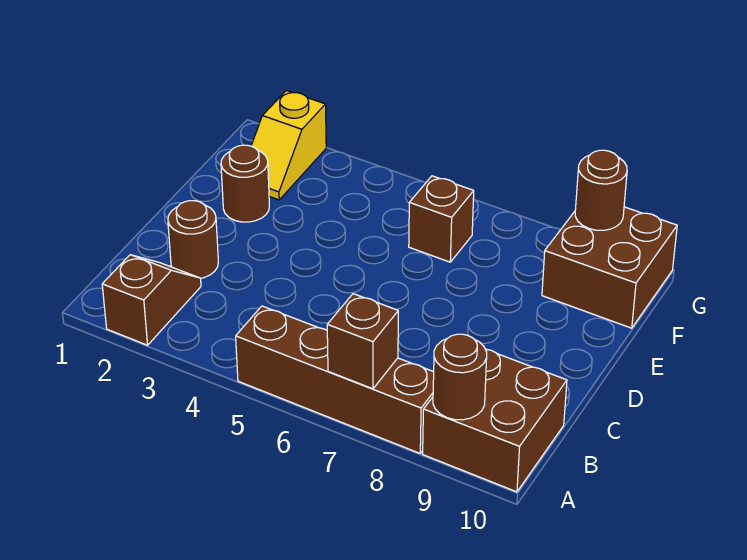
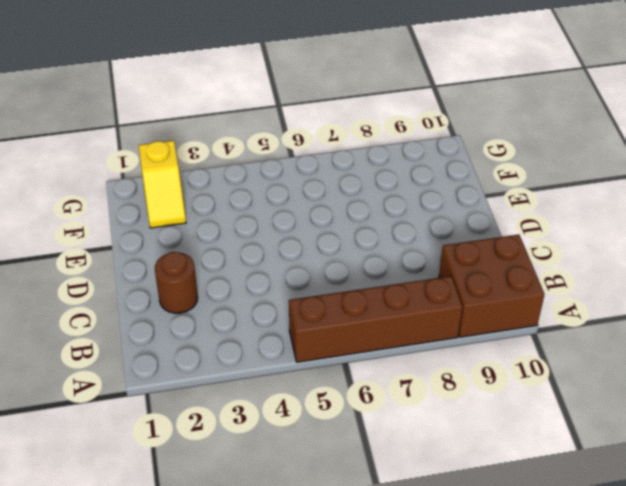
none -> brown slope A2:B2 level 1 top A
none -> brown round brick E2 level 1

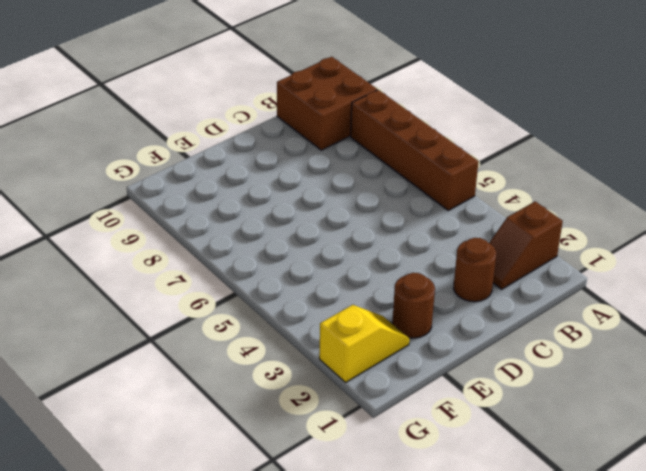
none -> brown brick F6 level 1
none -> brown brick F9:G10 level 1

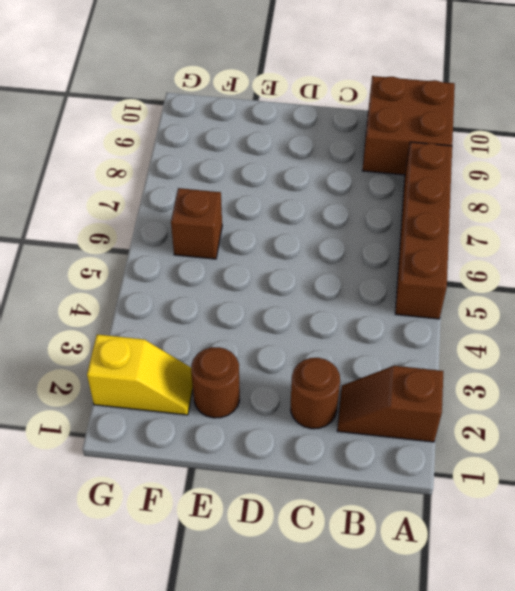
none -> brown brick F9:G10 level 1
none -> brown brick A7 level 2

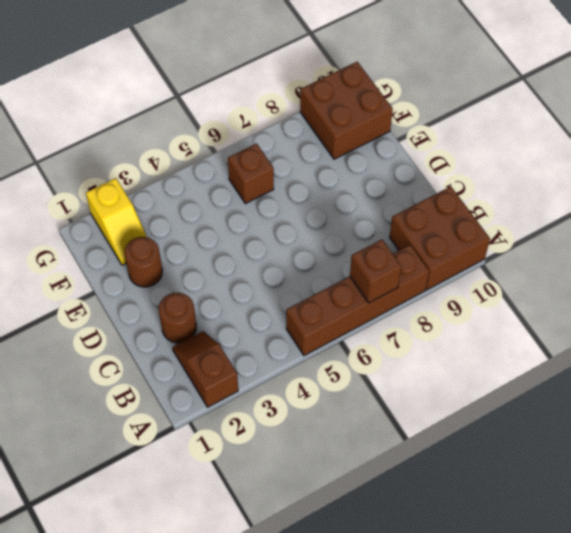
none -> brown round brick A9 level 2
none -> brown round brick G9 level 2

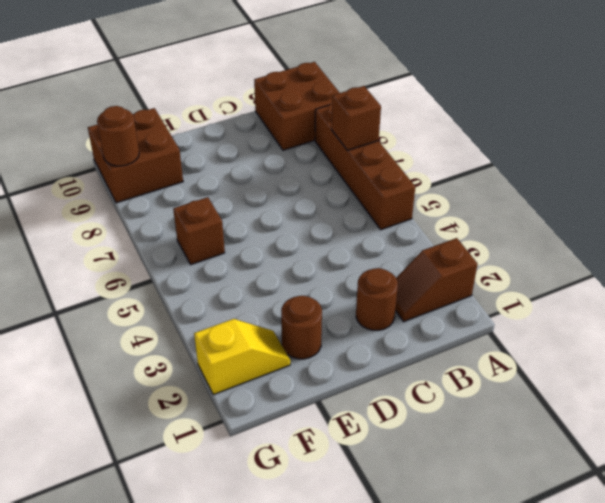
none -> brown round brick A9 level 2

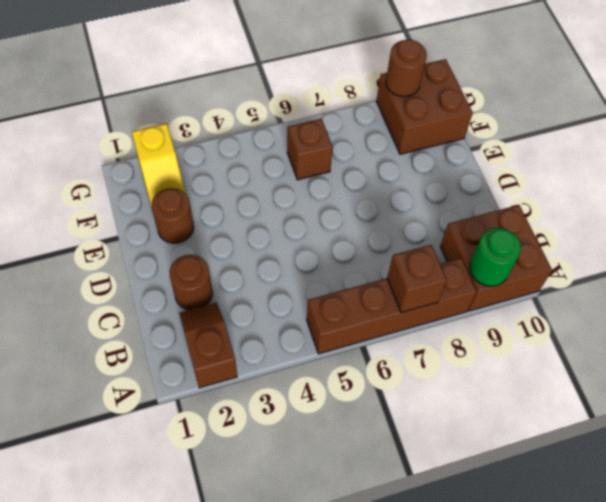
green round brick A9 level 2 -> brown round brick A9 level 2

